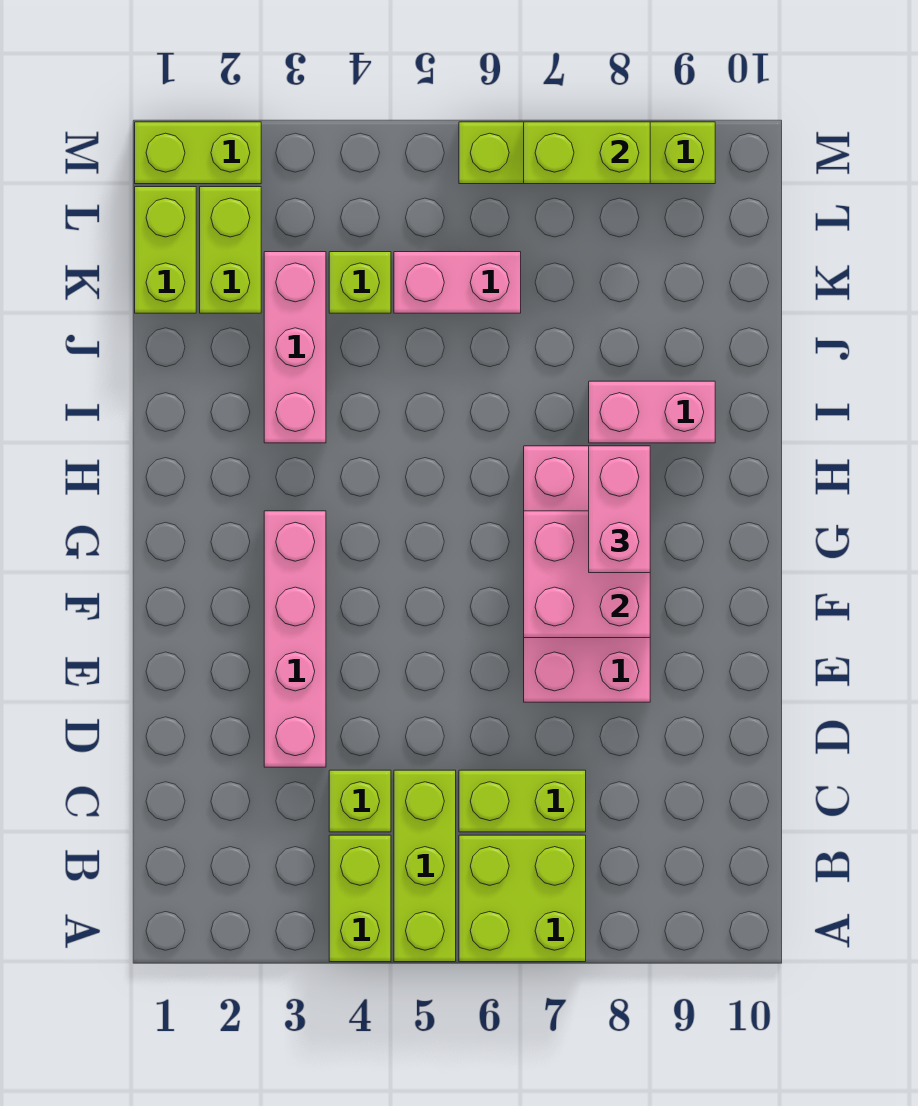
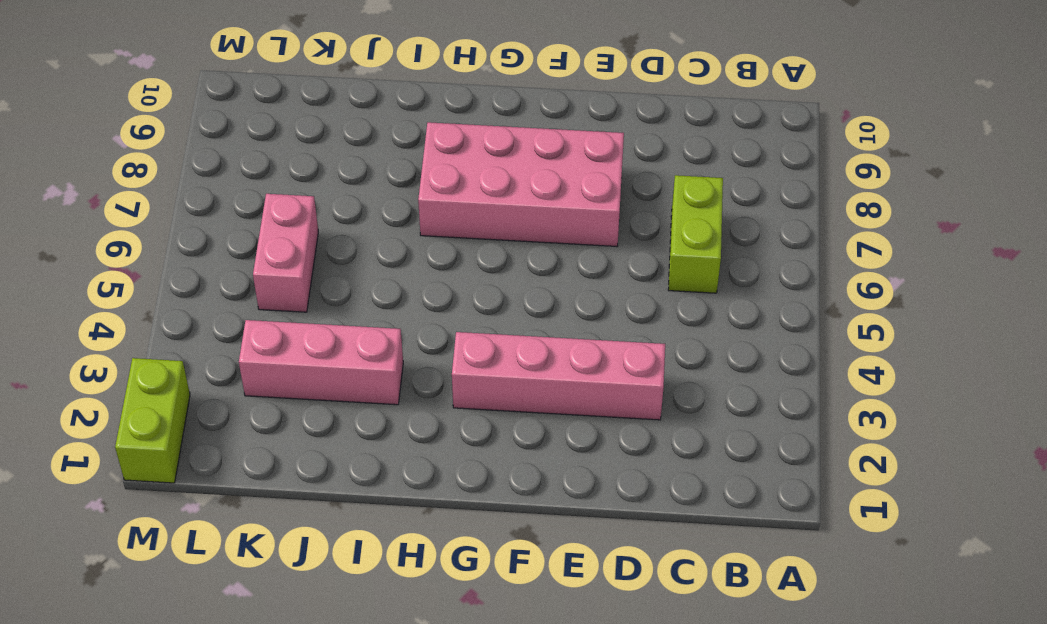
none -> lime brick A4:B4 level 1
none -> lime brick A5:C5 level 1
none -> lime brick A6:B7 level 1

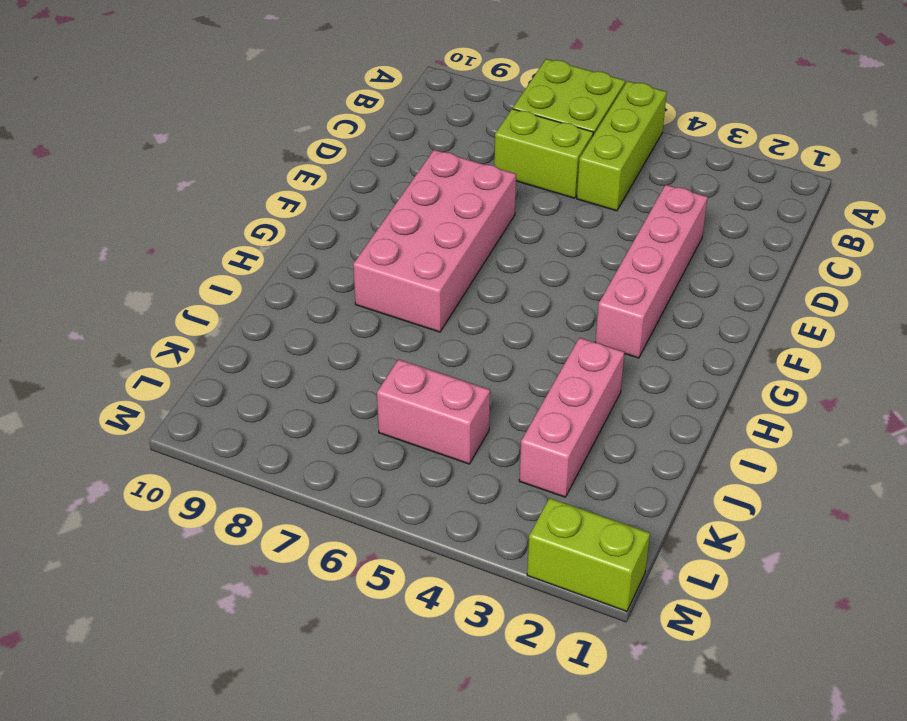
none -> lime brick A4:B4 level 1
none -> lime brick C4 level 1
none -> pink brick I8:I9 level 1

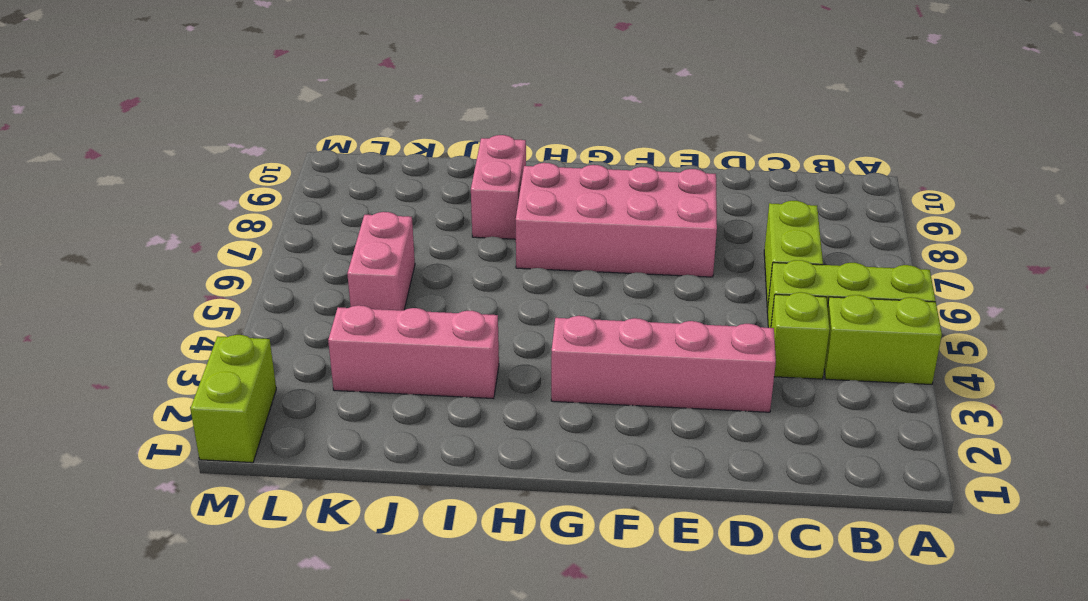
none -> lime brick A6:B7 level 1
none -> lime brick K1:L1 level 1
none -> lime brick K2:L2 level 1

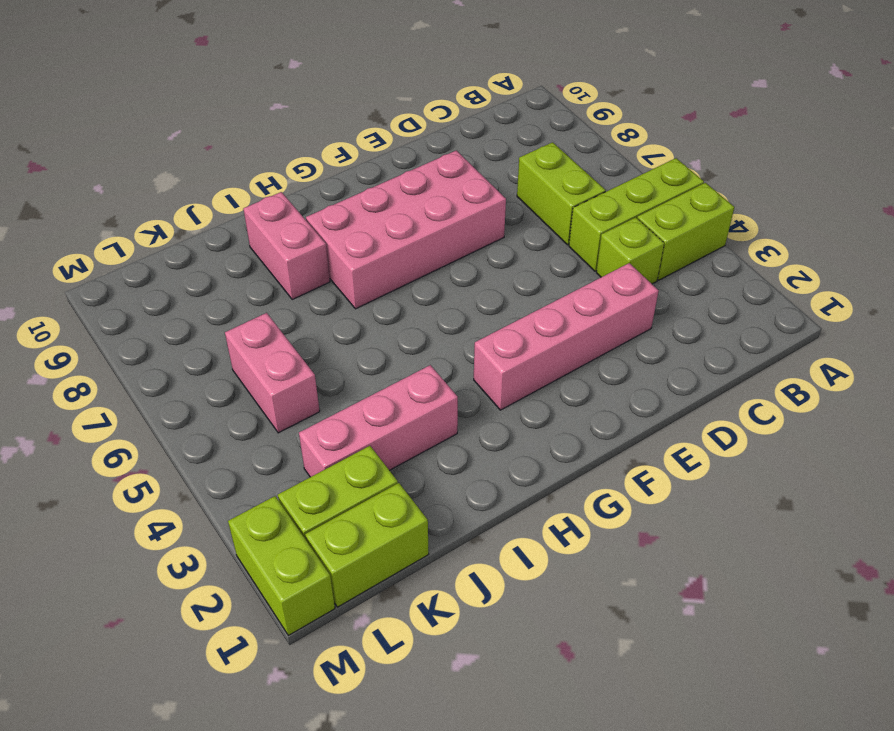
none -> lime brick A6:B7 level 1
none -> lime brick K4 level 1
none -> lime brick M6:M9 level 1

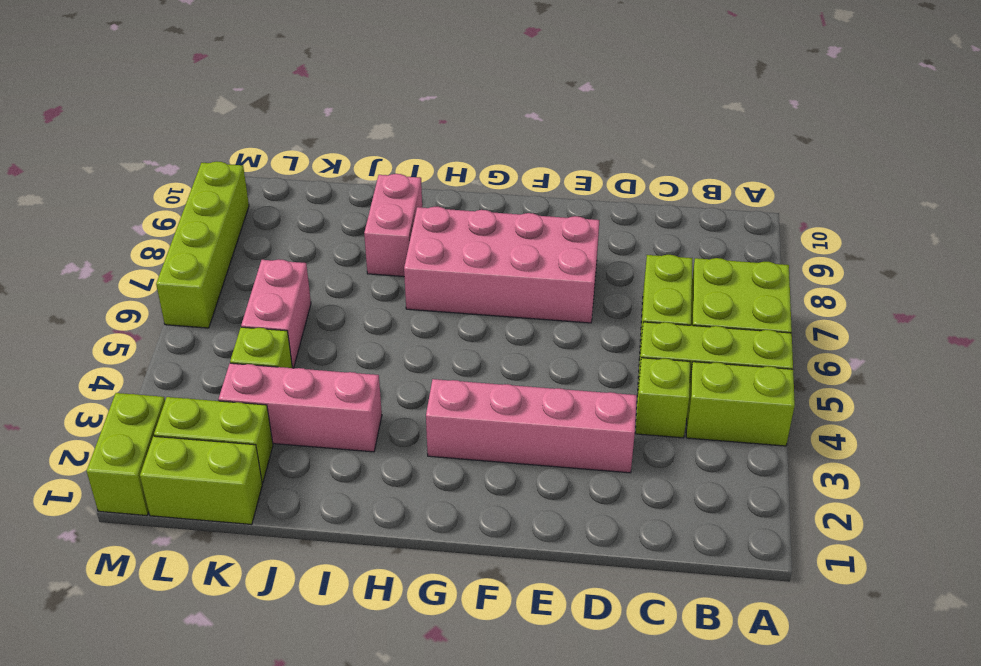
none -> pink brick F7:G8 level 2
none -> lime brick M7:M8 level 2
none -> pink brick G8:H8 level 3

